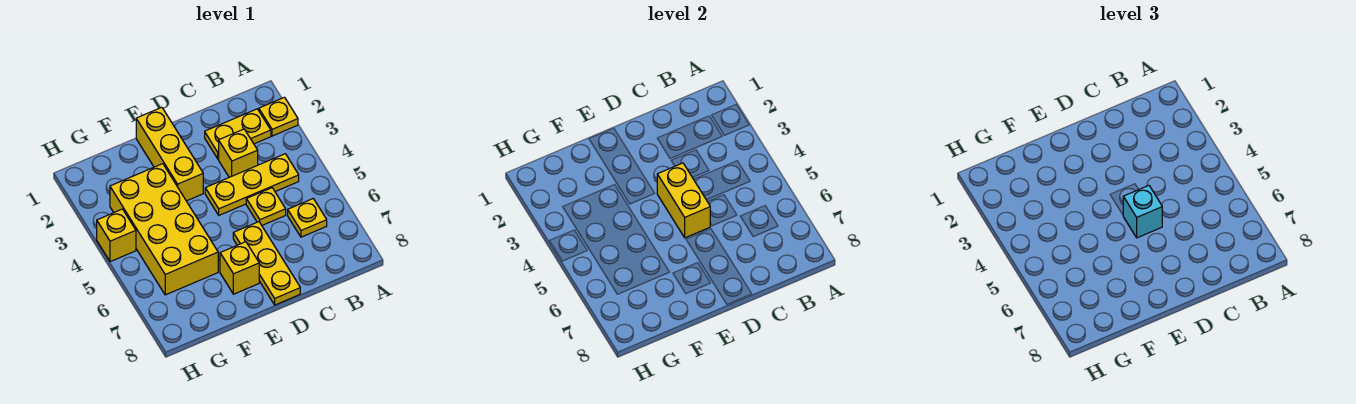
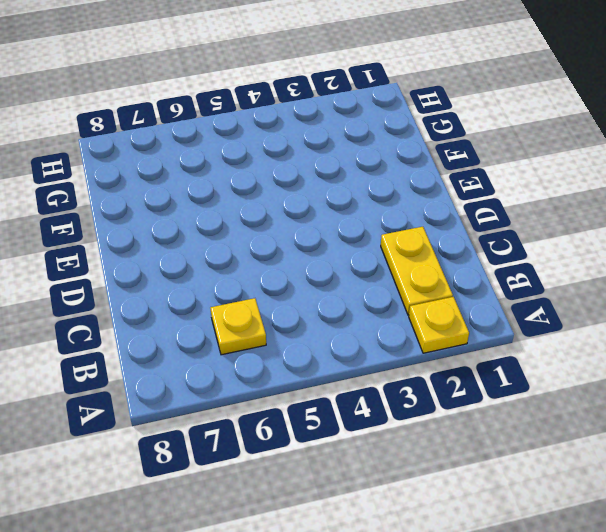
none -> yellow plate B4:D4 level 1
none -> yellow brick C3 level 1
none -> yellow plate C5 level 1

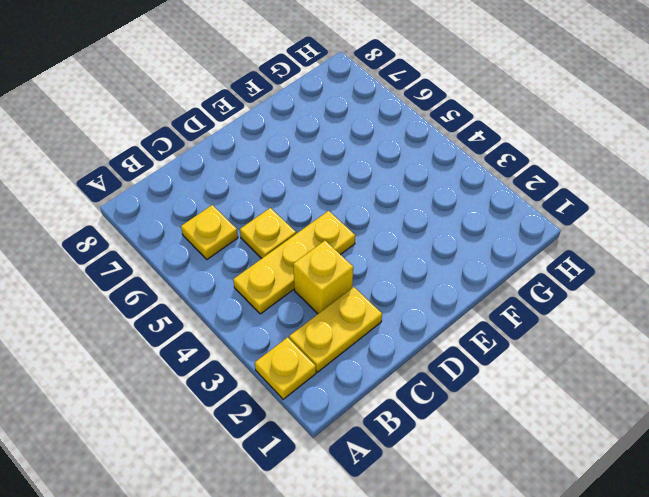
none -> yellow plate D6:D8 level 1
none -> yellow brick E1:E3 level 1
none -> yellow brick E7 level 1

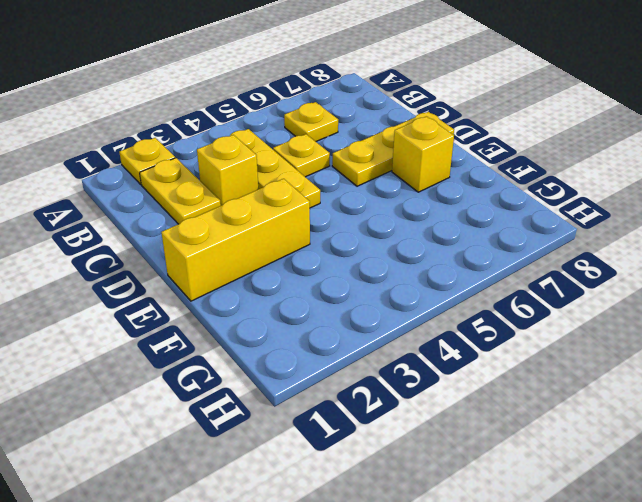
none -> yellow brick F3:G6 level 1
none -> yellow brick H4 level 1
none -> yellow brick D4:D5 level 2

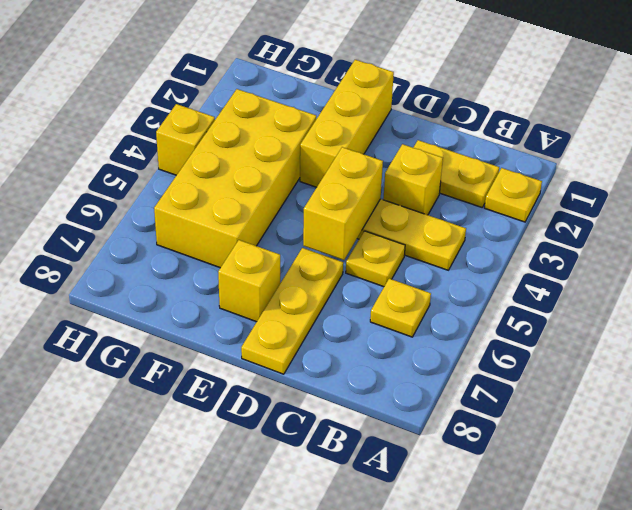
none -> cyan brick D5 level 3

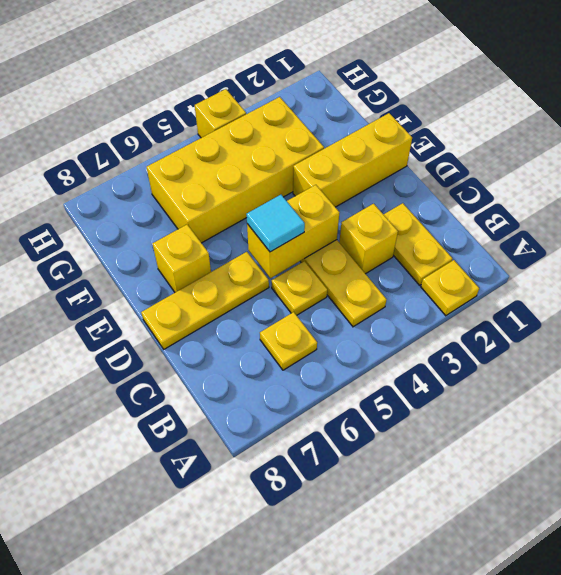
cyan tile D5 level 3 -> cyan brick D5 level 3

